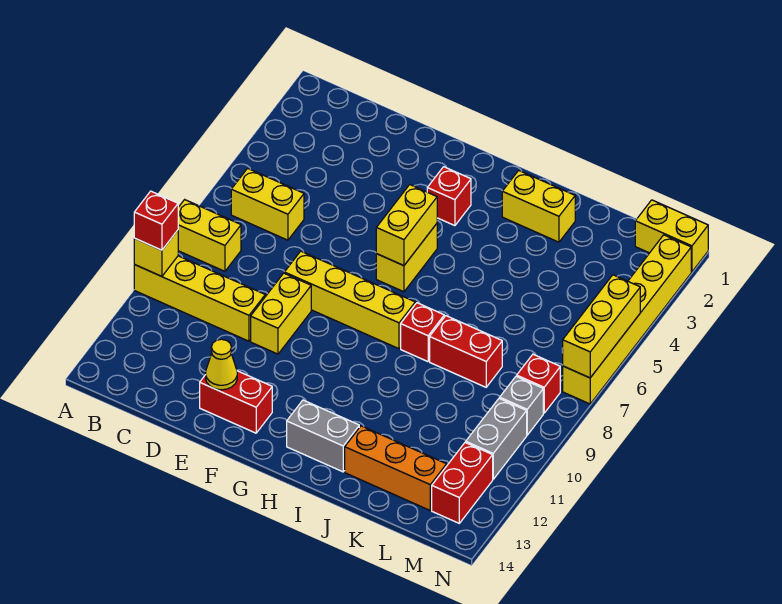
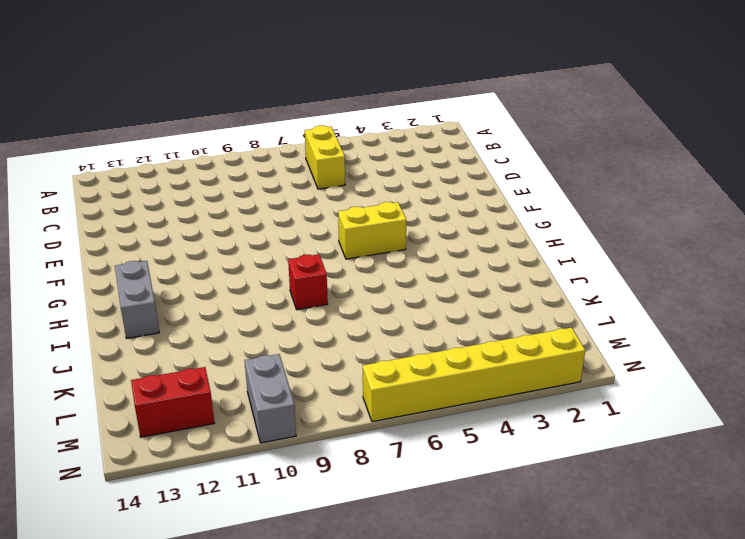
grey brick M10:N10 level 1 -> grey brick M10:M11 level 1
none -> yellow brick A8:B8 level 1
none -> yellow brick A10:D10 level 1
none -> yellow brick E8:H8 level 1

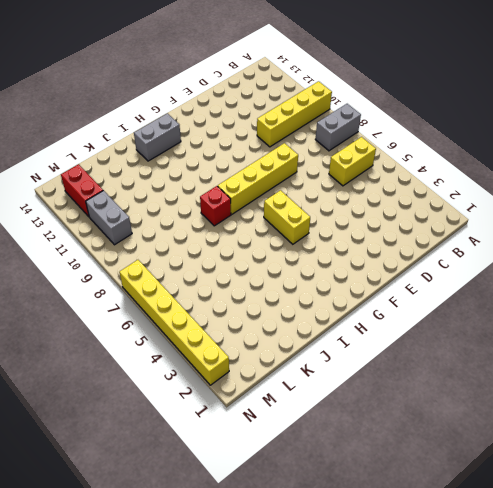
grey brick A8:B8 level 1 -> yellow brick A8:B8 level 1
none -> yellow brick E9:E10 level 1
none -> red brick E13:F13 level 1
none -> red brick G3 level 1

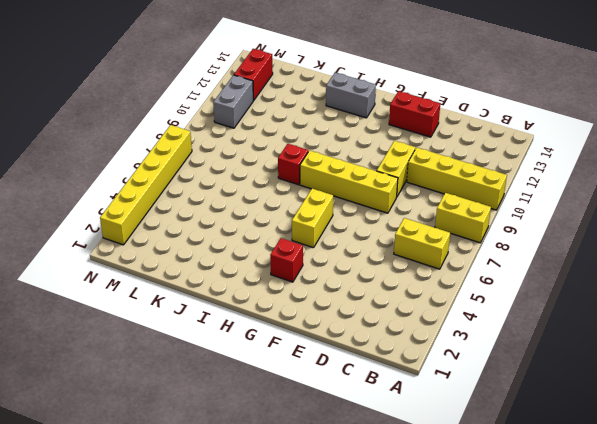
none -> yellow brick I2:J2 level 1
none -> red brick J8:K8 level 1
none -> orange brick J13:L13 level 1

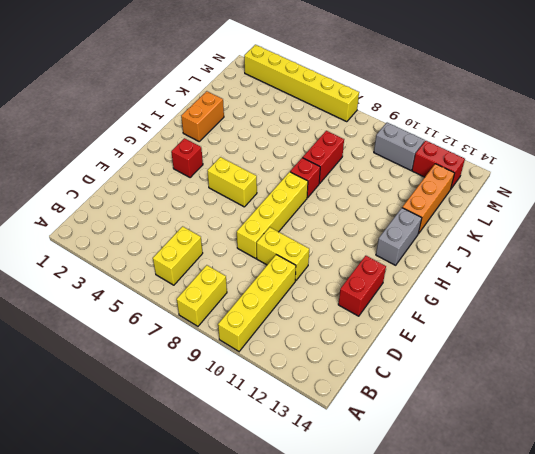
orange brick I2:J2 level 1 -> yellow brick I2:J2 level 1
none -> yellow brick M1:N1 level 1
none -> red brick M8 level 1
none -> grey brick M9 level 1

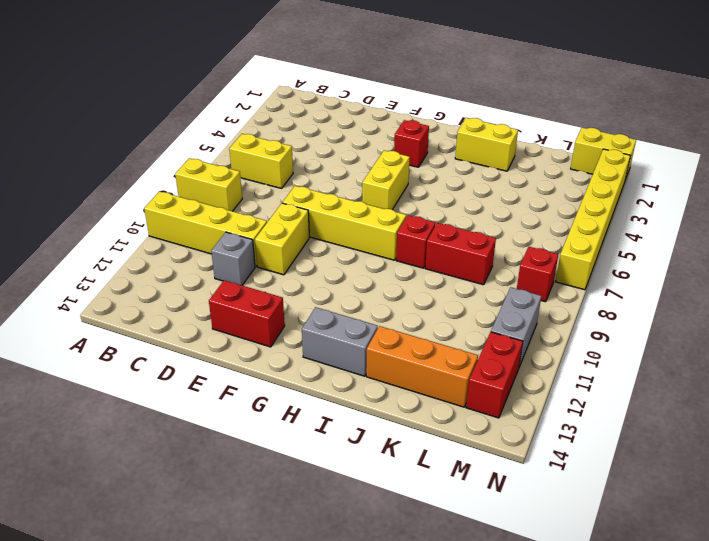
grey brick D11 level 1 -> grey brick M9 level 1
none -> yellow brick A10 level 2
none -> yellow cone E13 level 2
none -> yellow brick G5:G6 level 2

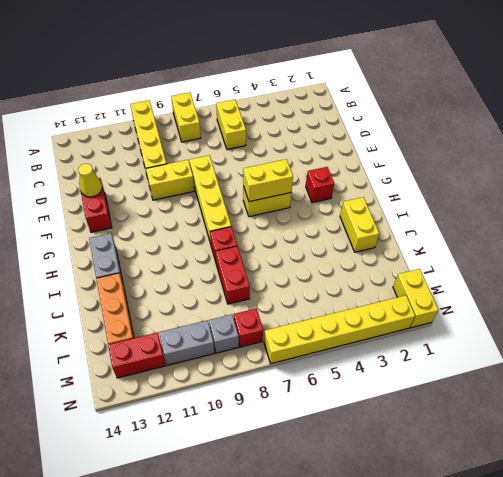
none -> yellow brick A10 level 2
none -> yellow brick N5:N7 level 2
none -> red brick A10 level 3

